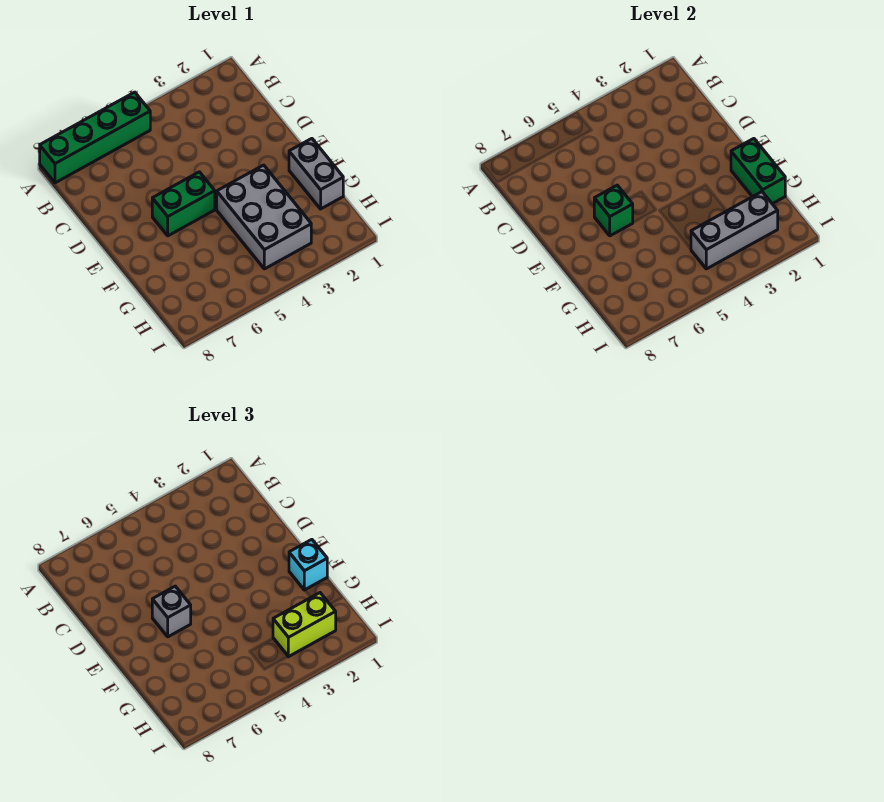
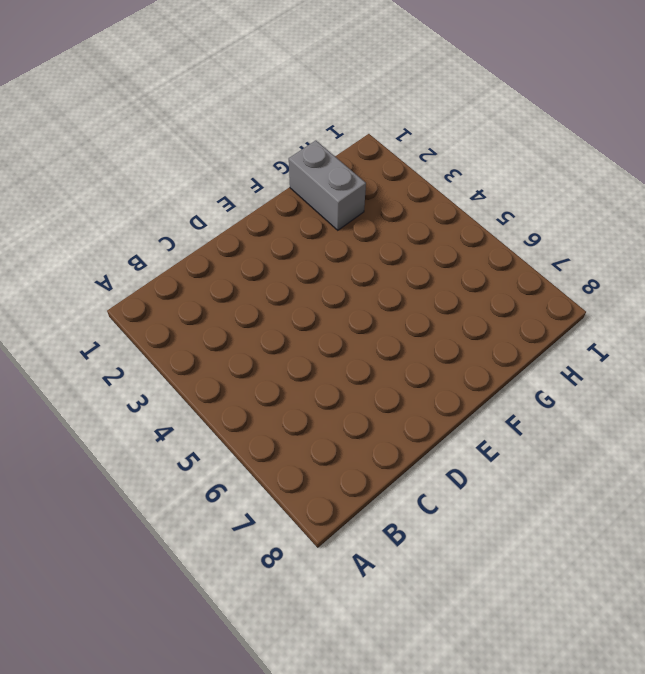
grey brick G1:G2 level 1 -> grey brick F1:G1 level 1
none -> green brick A5:A8 level 1
none -> green brick E5:E6 level 1

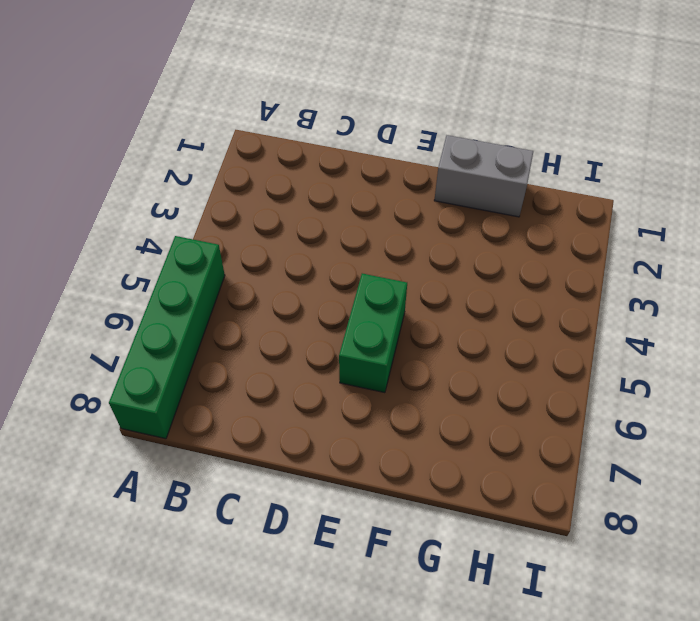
none -> grey brick F3:H4 level 1
none -> green brick E6 level 2

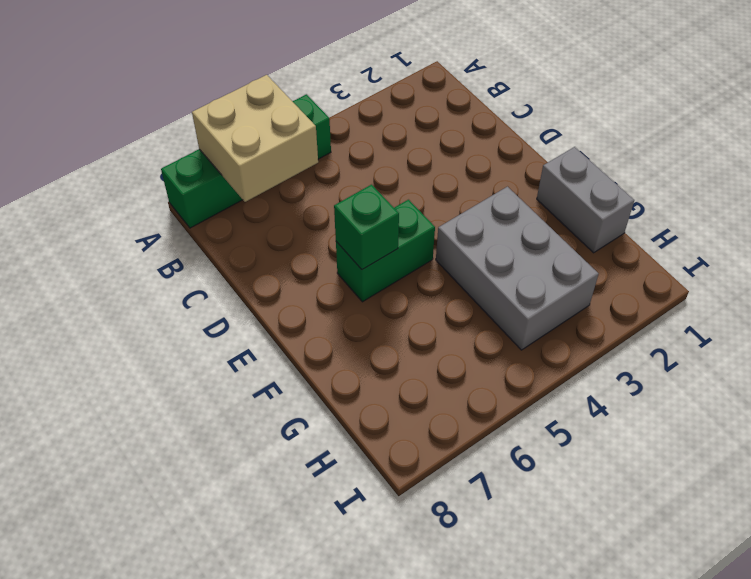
tan brick A6:B7 level 2 -> none
none -> green brick F1:G1 level 2
none -> grey brick H2:H4 level 2

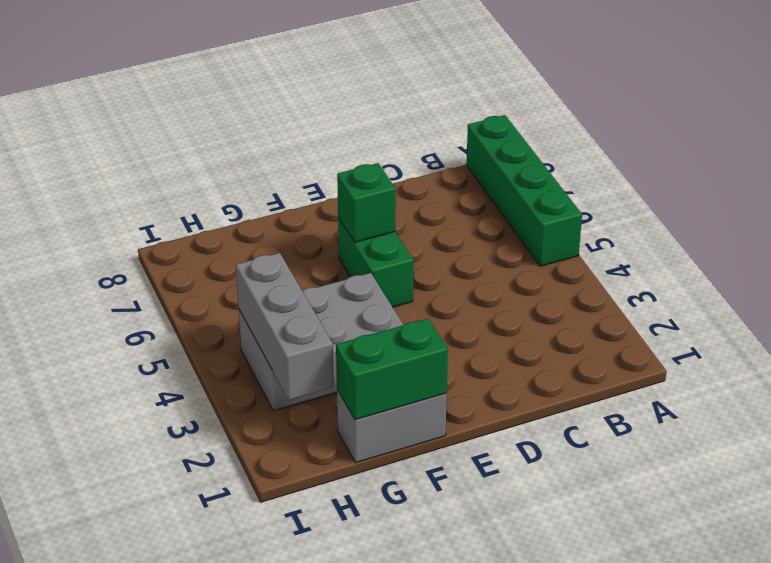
none -> grey brick E6 level 3
none -> cyan brick F1 level 3

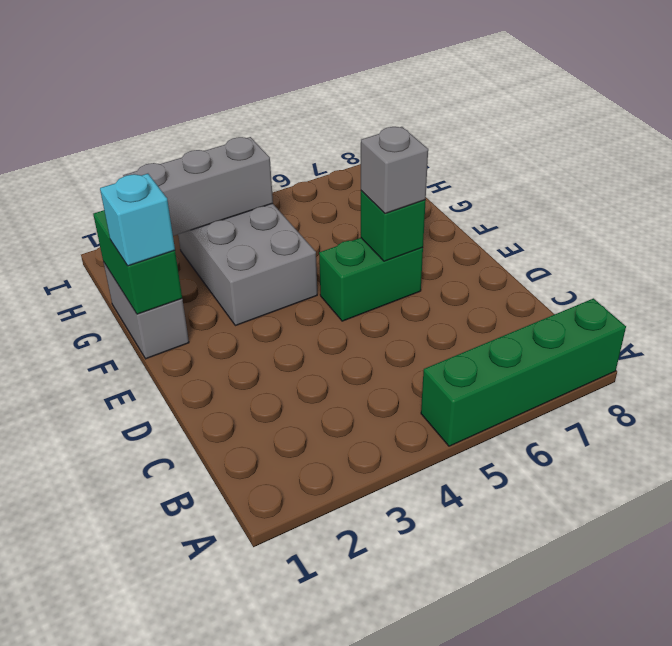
none -> lime brick H2:H3 level 3

